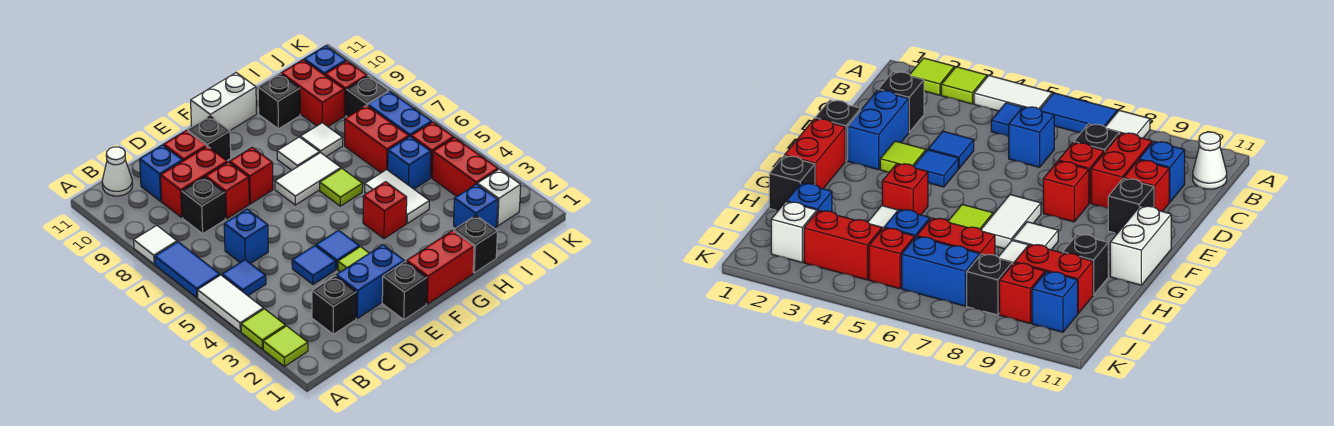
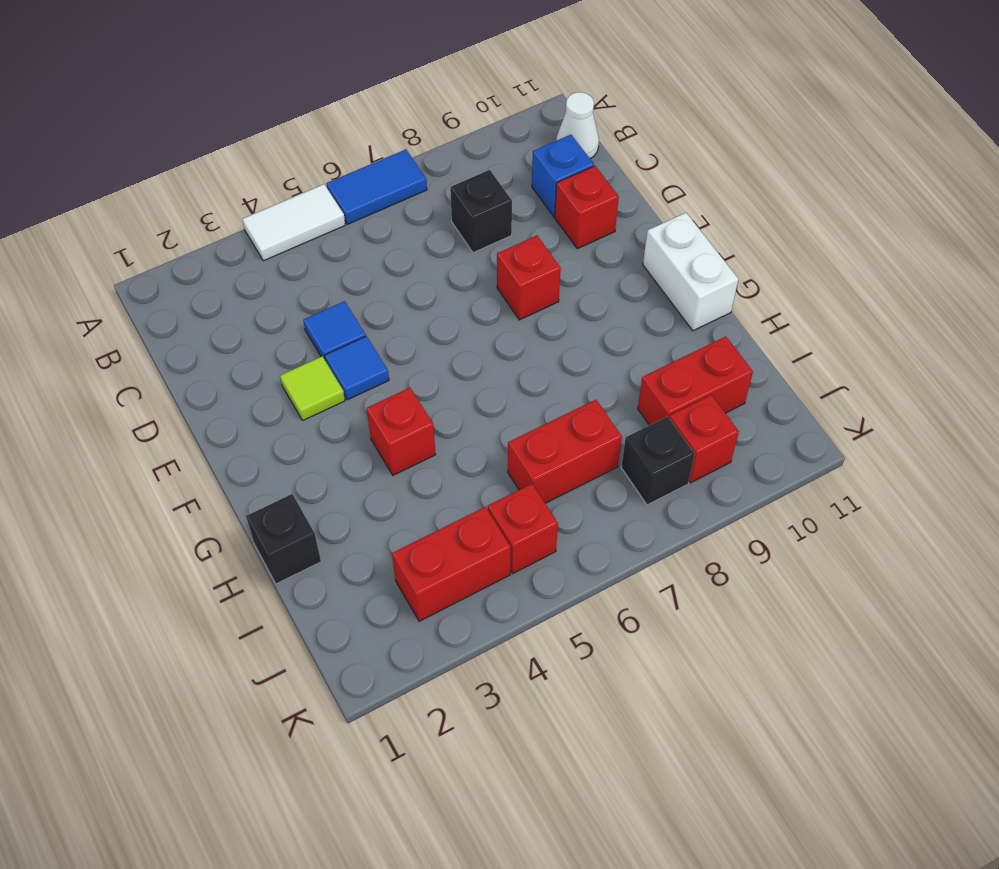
none -> lime tile A2 level 1
none -> lime tile A3 level 1
none -> white tile A8 level 1
none -> blue tile B5 level 1

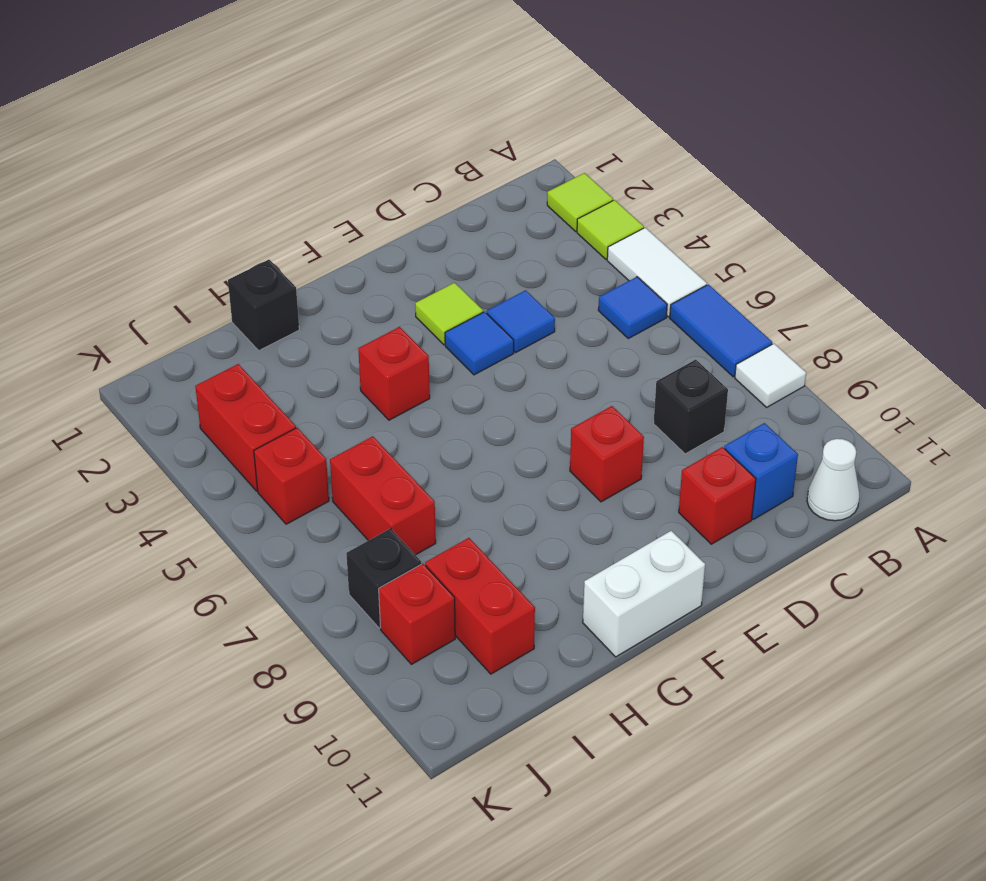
none -> black brick C2 level 1
none -> blue brick C6 level 1
none -> red brick C9:D9 level 1
none -> blue brick D2:E2 level 1

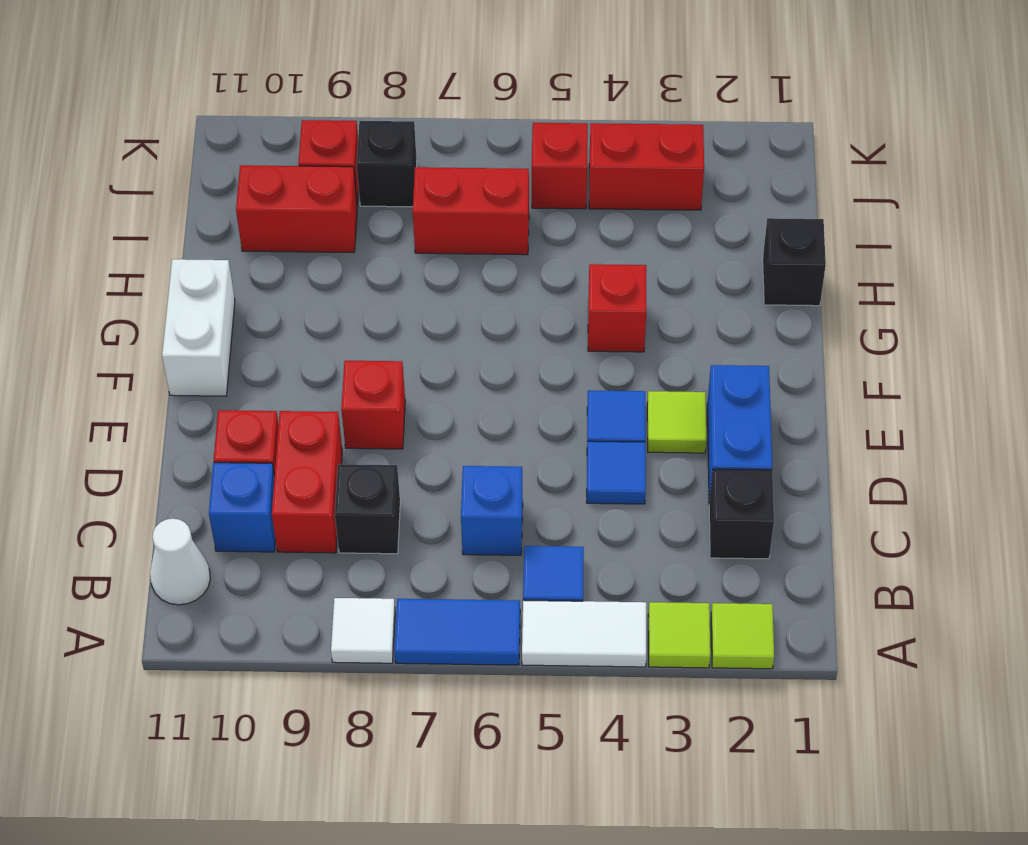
none -> red brick D8 level 1
none -> black brick E1 level 1
none -> black brick E10 level 1
none -> red brick F1:G1 level 1

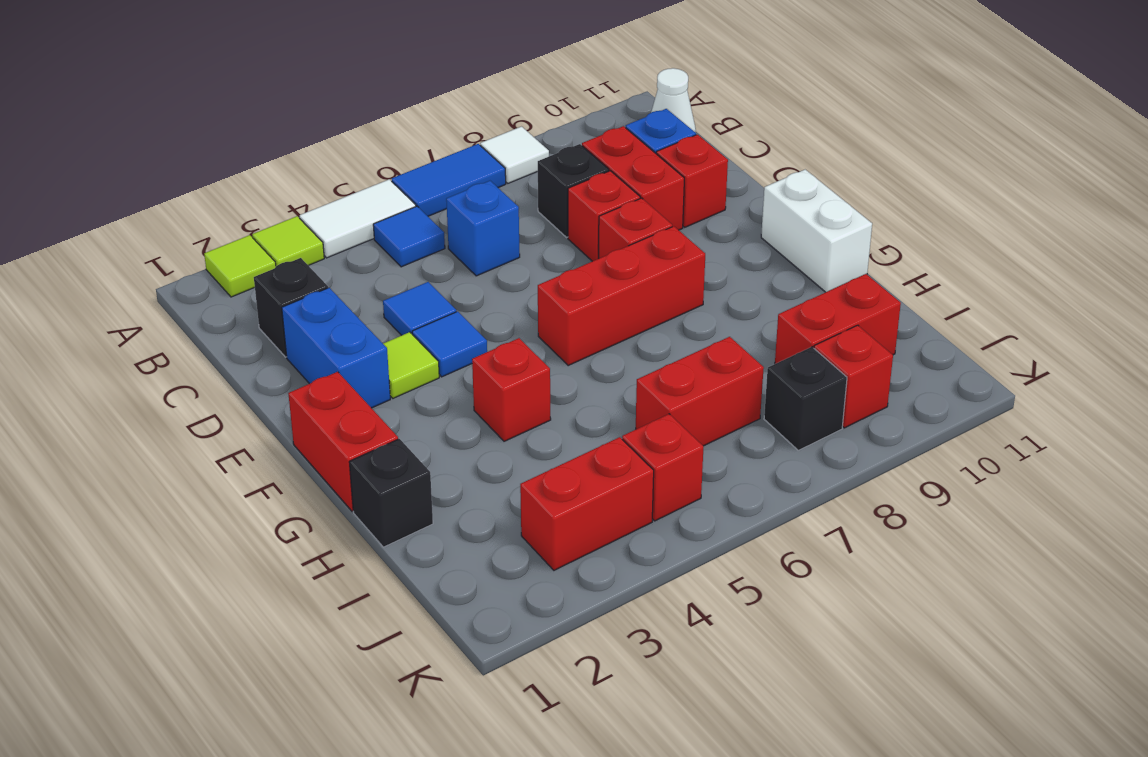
red brick F6:F8 level 1 -> white tile F7:G7 level 1
none -> black brick E1 level 1
none -> black brick E10 level 1
none -> lime tile G6 level 1
none -> white tile G8 level 1

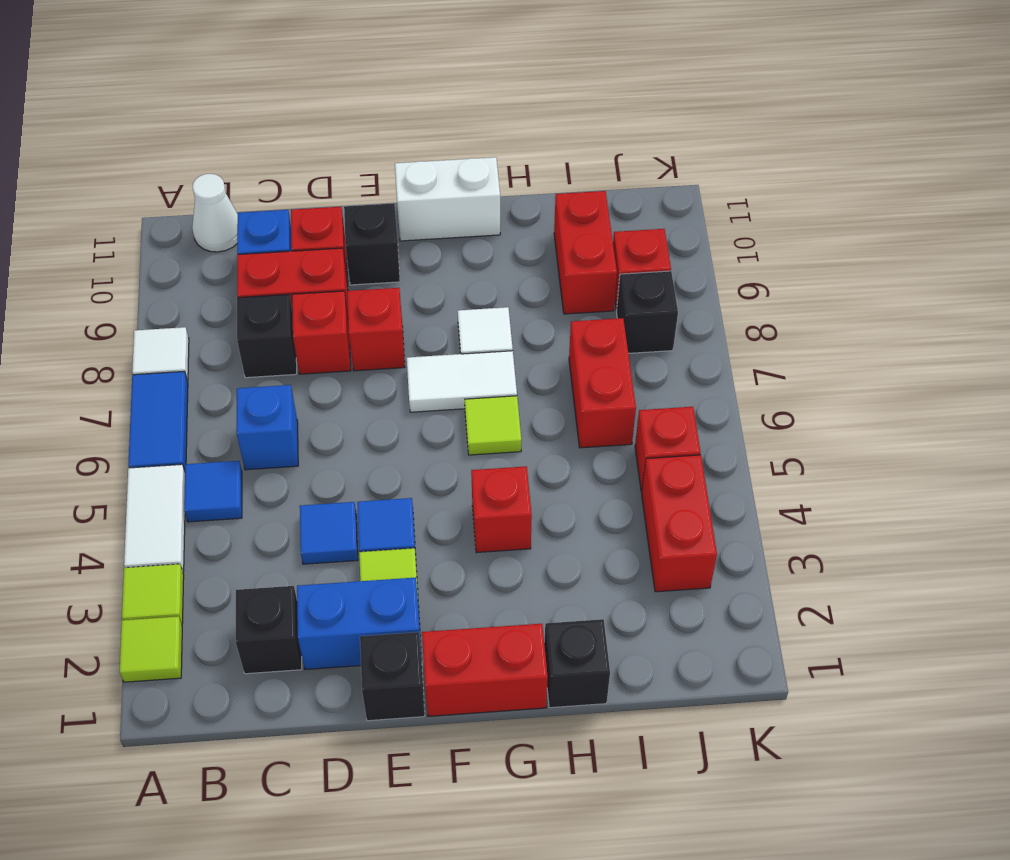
none -> white tile H4:H5 level 1
none -> white tile H8 level 1
none -> black brick H10 level 1
none -> blue brick I2 level 1

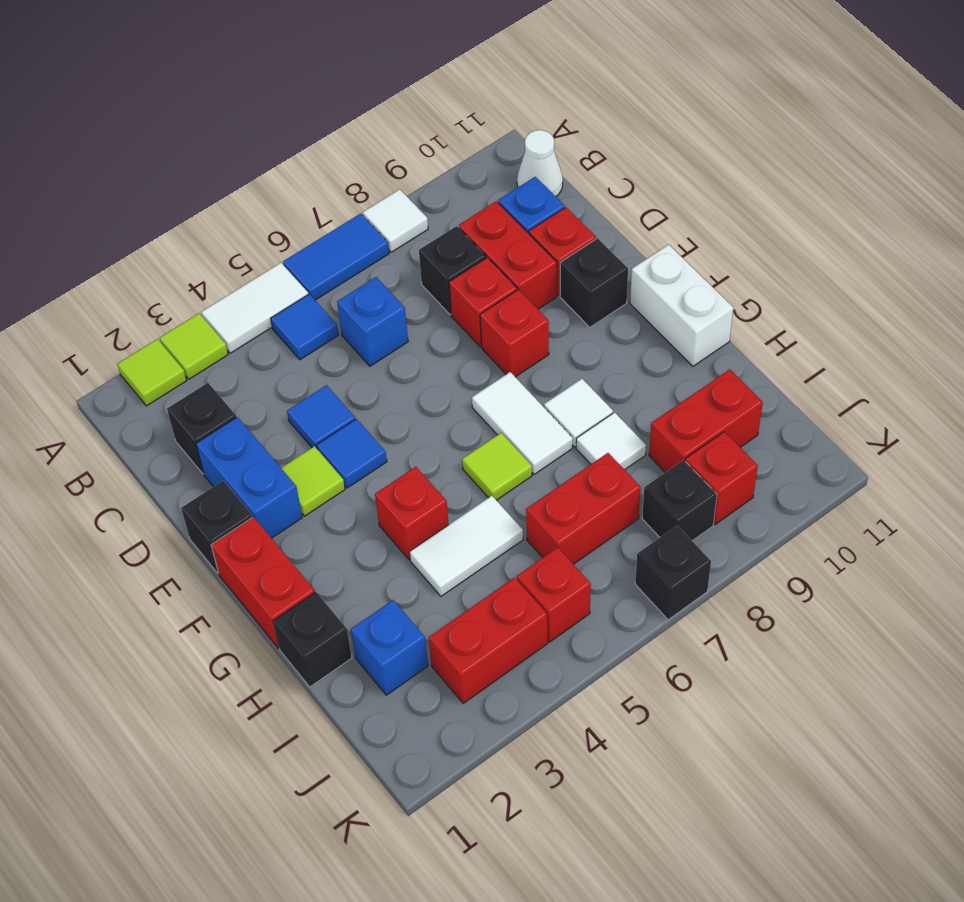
black brick K7 level 1 -> black brick H10 level 1
none -> blue brick I5 level 1
none -> white brick J2 level 1
none -> blue brick J6:J7 level 1
none -> blue brick J10 level 1

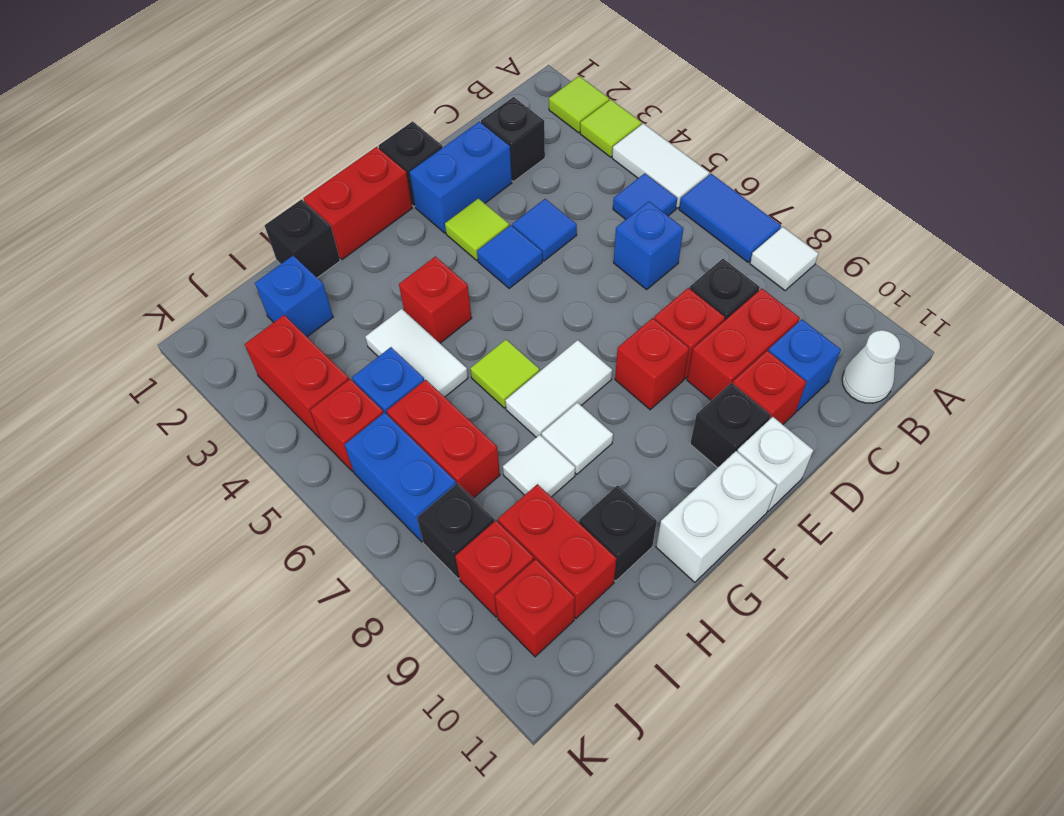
white brick E11 level 1 -> white brick J2 level 1
red brick J10 level 1 -> blue brick J10 level 1

